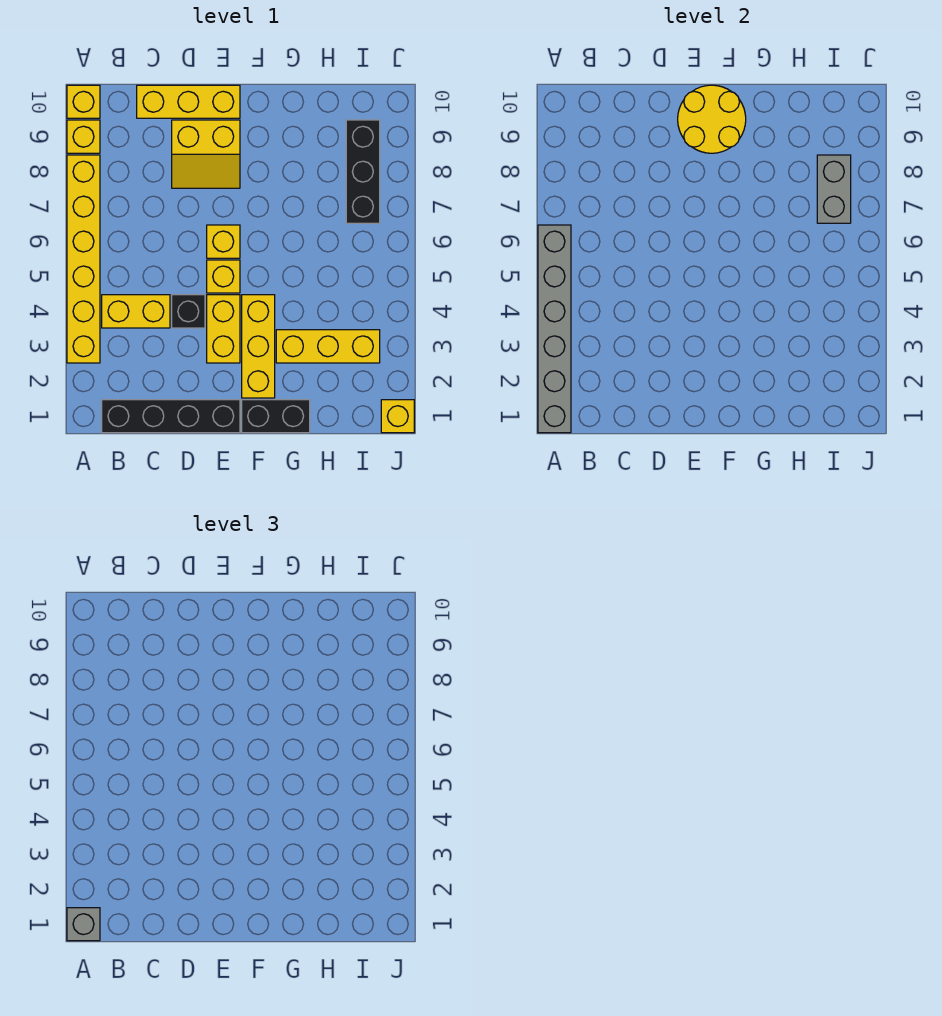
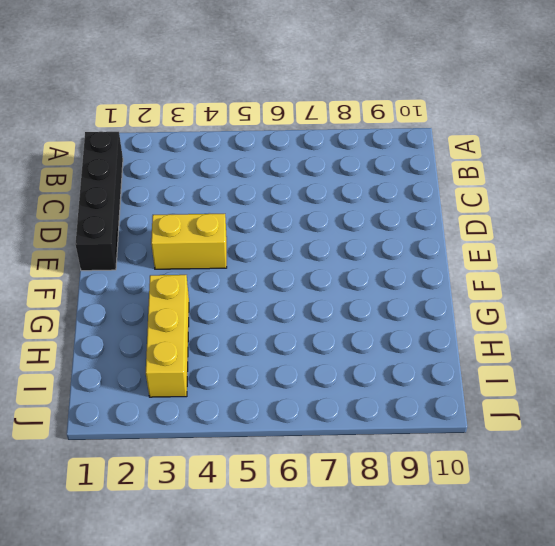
none -> yellow brick A3:A8 level 1
none -> yellow brick A9 level 1
none -> yellow brick A10 level 1

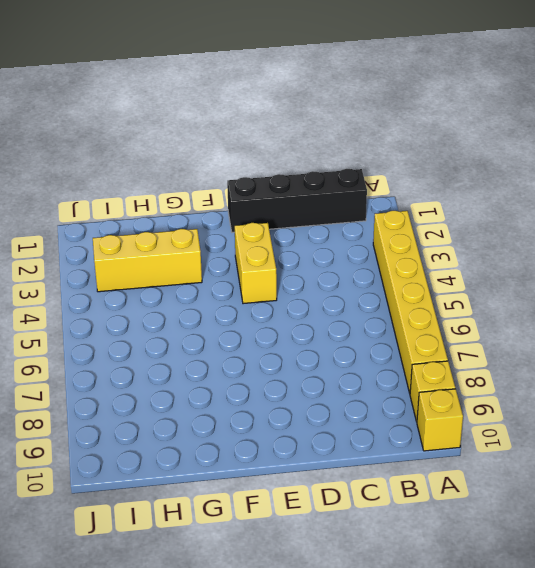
none -> yellow brick B4:C4 level 1
none -> yellow brick C10:E10 level 1
none -> black brick D4 level 1

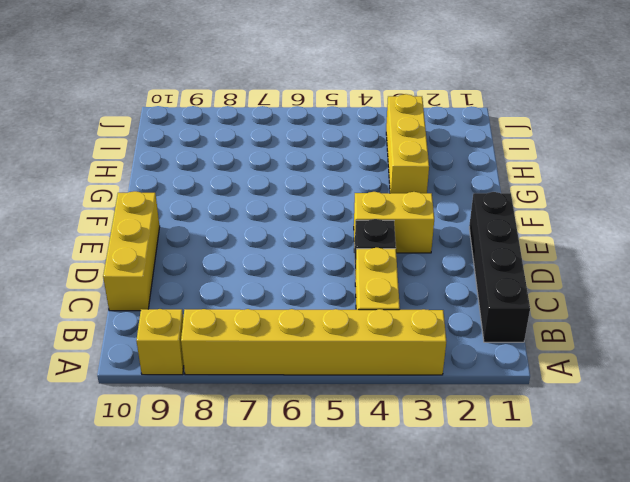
none -> yellow brick A10 level 1
none -> yellow slope D8:E9 level 1 top 9
none -> yellow brick E5 level 1

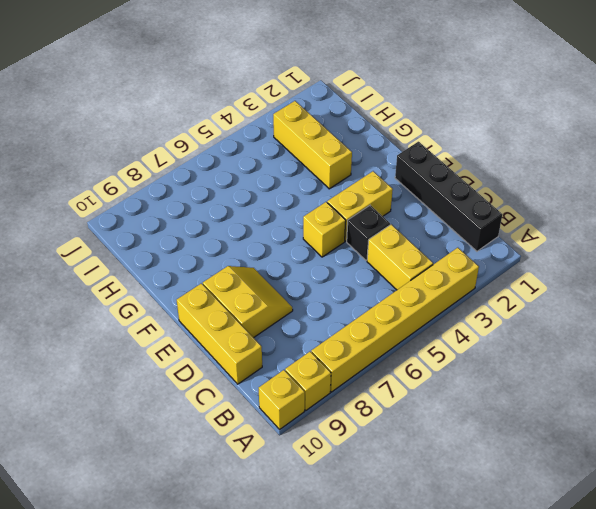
none -> yellow brick E6 level 1
none -> black brick F1:G1 level 1
none -> yellow brick F2:F4 level 1

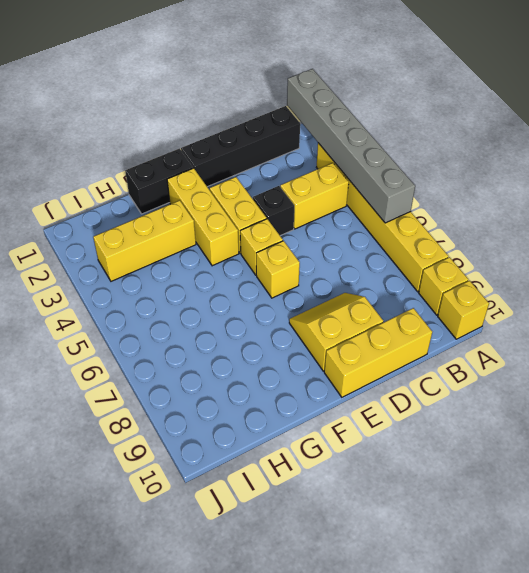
none -> black brick I7:I9 level 1
none -> yellow brick J1 level 1
none -> yellow round brick E9:F10 level 2

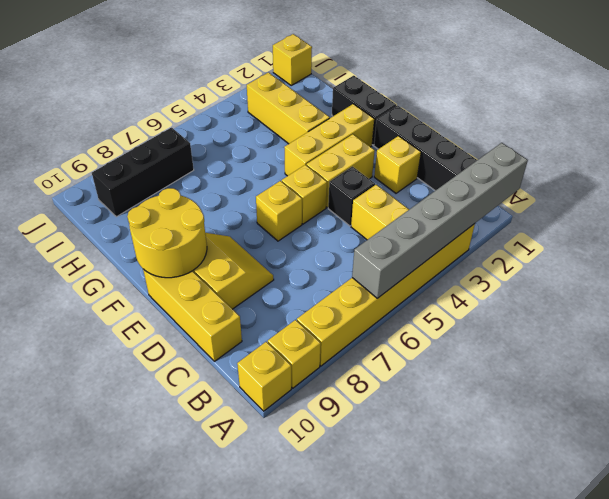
yellow brick D2 level 1 -> none
none -> grey brick I7:I8 level 2
none -> grey brick A1 level 3

